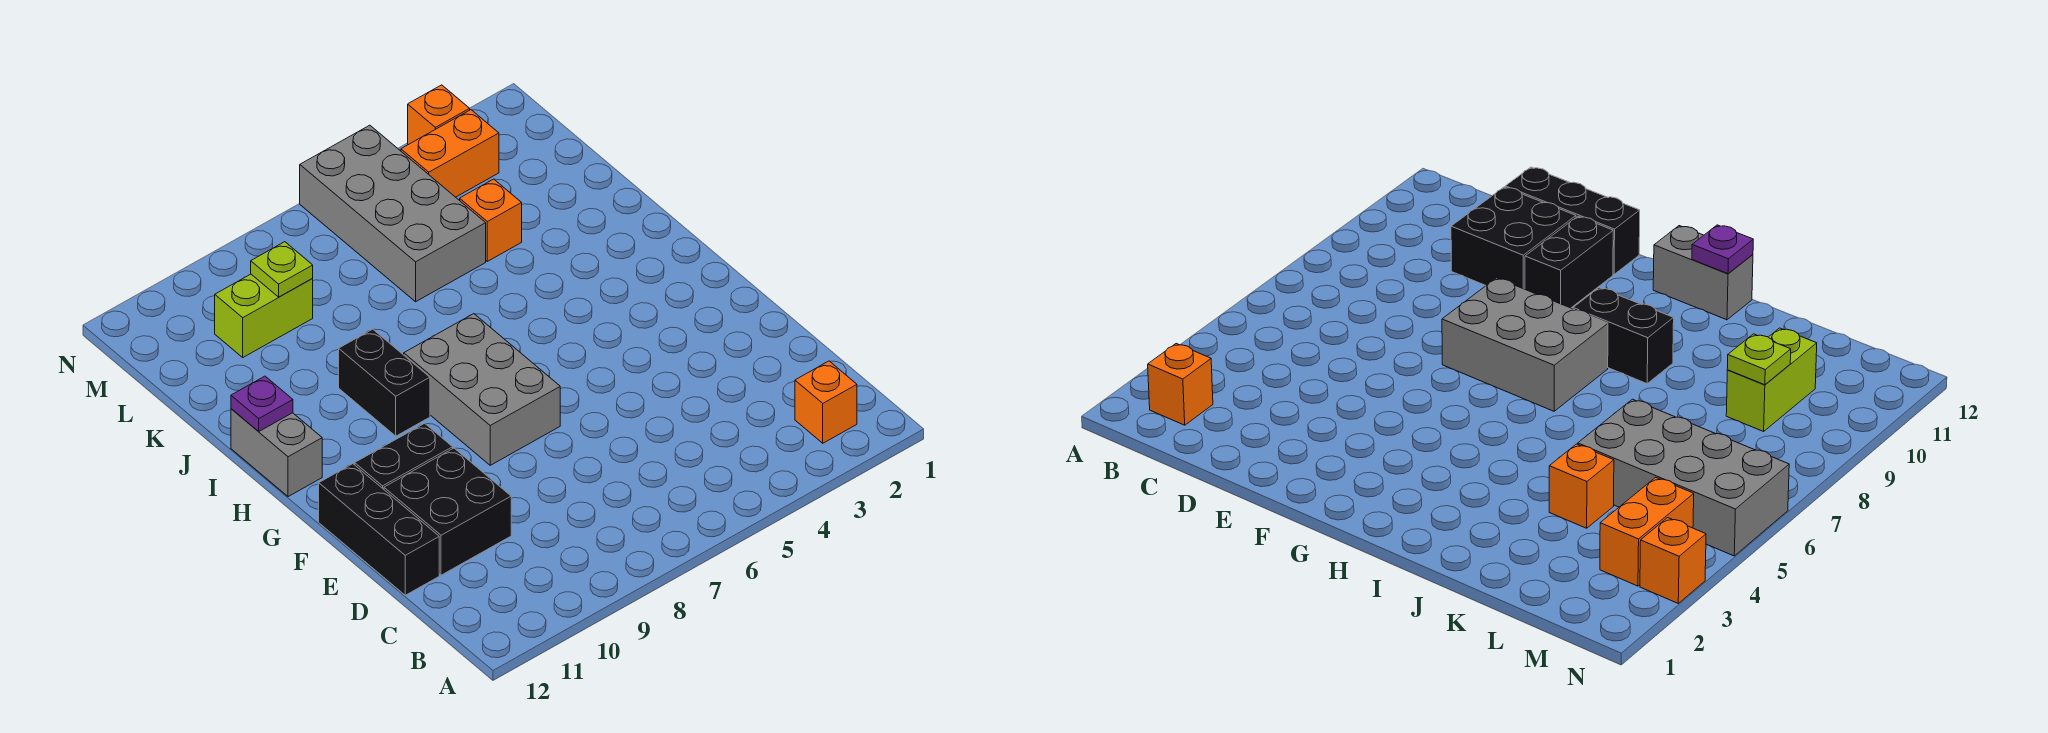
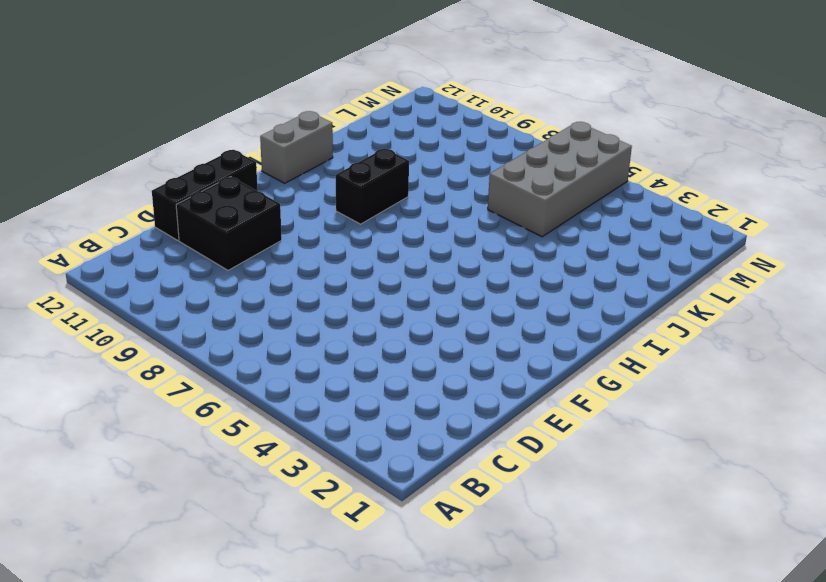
none -> orange brick B2 level 1
none -> grey brick F7:H8 level 1
none -> black brick F10:F11 level 1

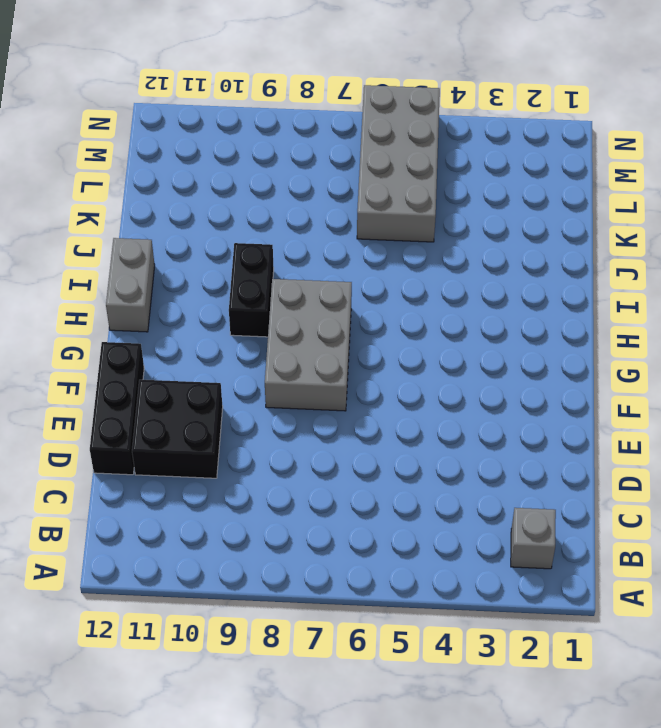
grey brick B2 level 1 -> orange brick B2 level 1
none -> black brick F10:F11 level 1
none -> orange brick K4 level 1
none -> lime brick L9:L10 level 1

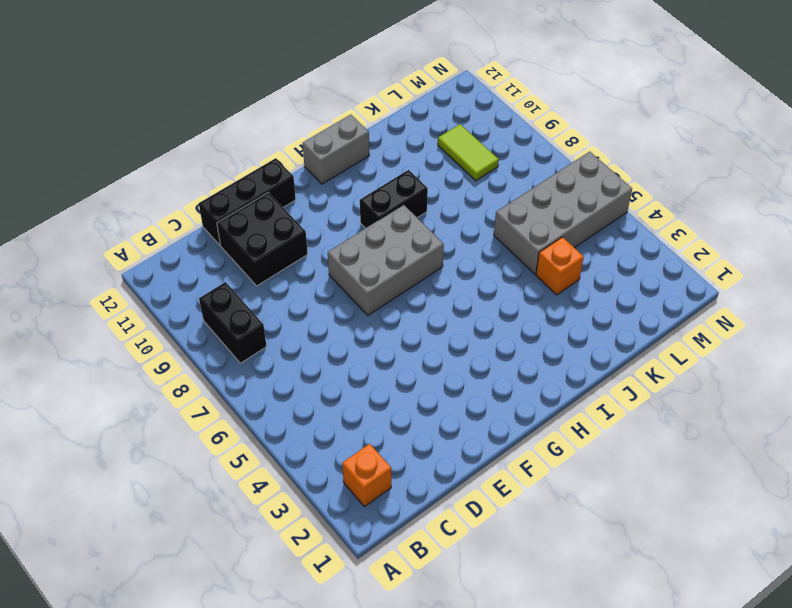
black brick B8:B9 level 1 -> black brick F10:F11 level 1
lime tile L9:L10 level 1 -> lime brick L9:L10 level 1
none -> orange brick M3:M4 level 1
none -> orange brick N3 level 1
none -> purple plate I12 level 2

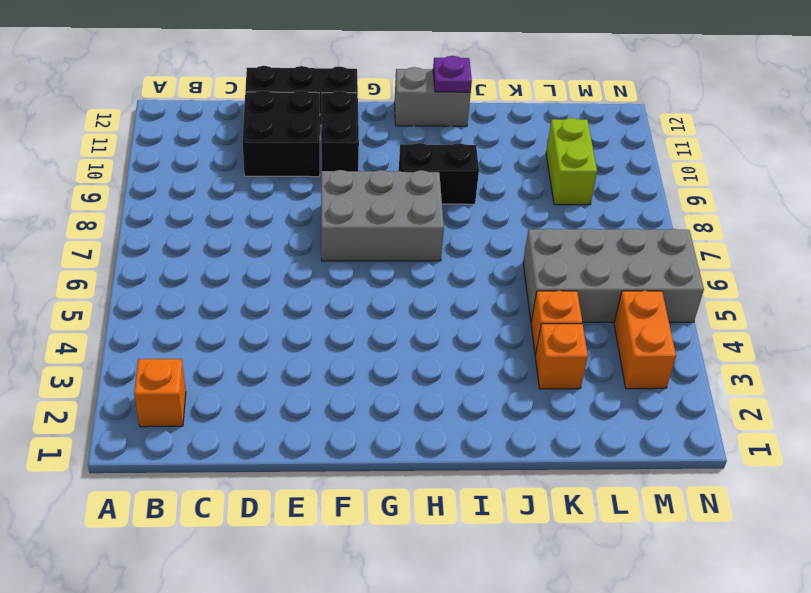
orange brick K3 level 1 -> orange brick N3 level 1
none -> lime plate L9 level 2

